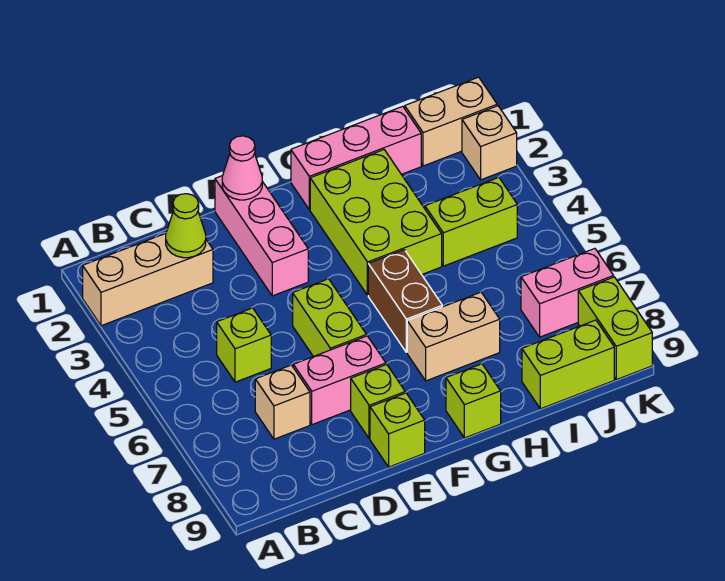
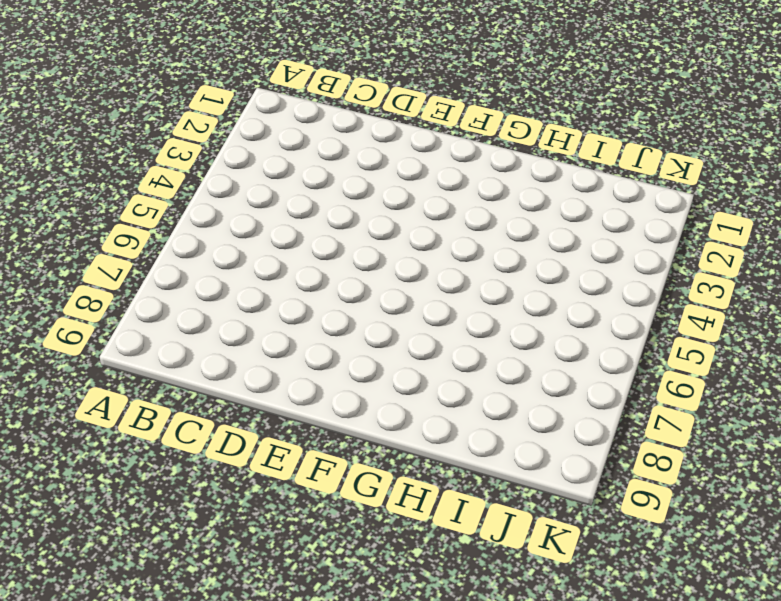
none -> tan brick A2:C2 level 1
none -> lime brick C5 level 1
none -> tan brick C7 level 1

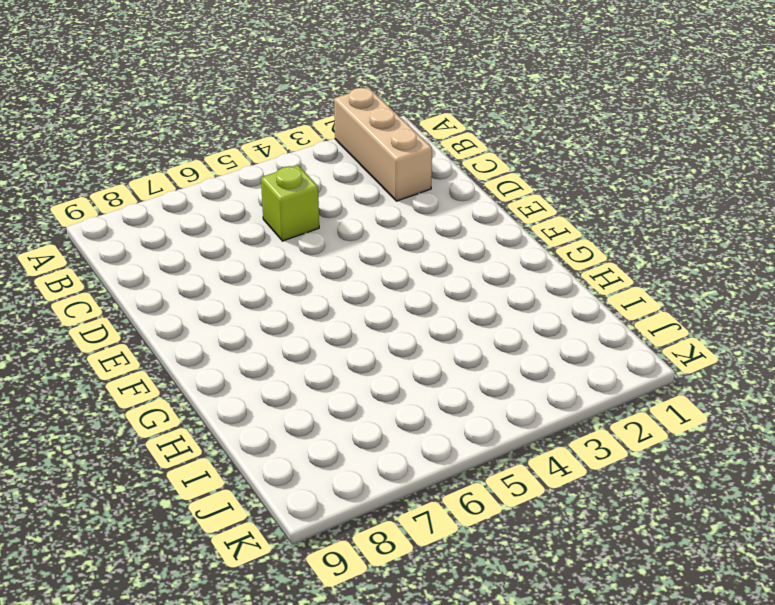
none -> tan brick C7 level 1
none -> pink brick D7:E7 level 1
none -> pink brick E1:E3 level 1

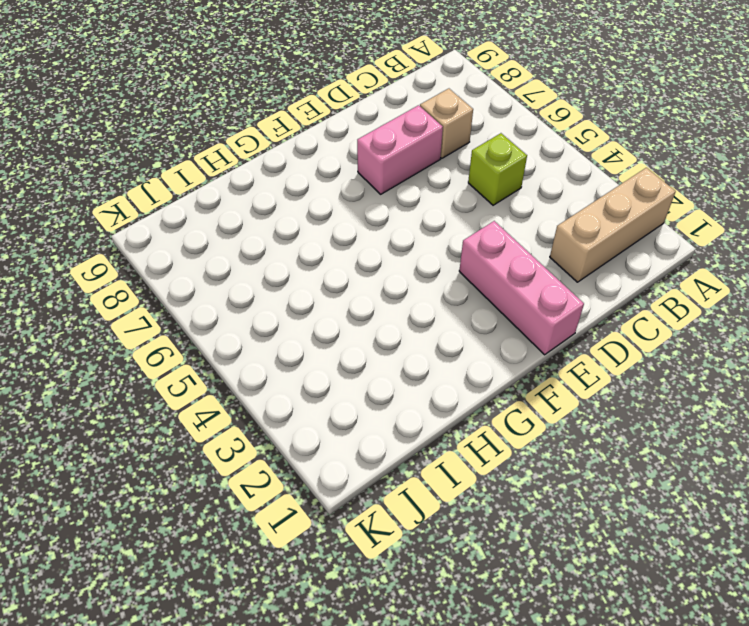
none -> lime brick E5:E6 level 1
none -> lime brick E8 level 1
none -> lime brick E9 level 1

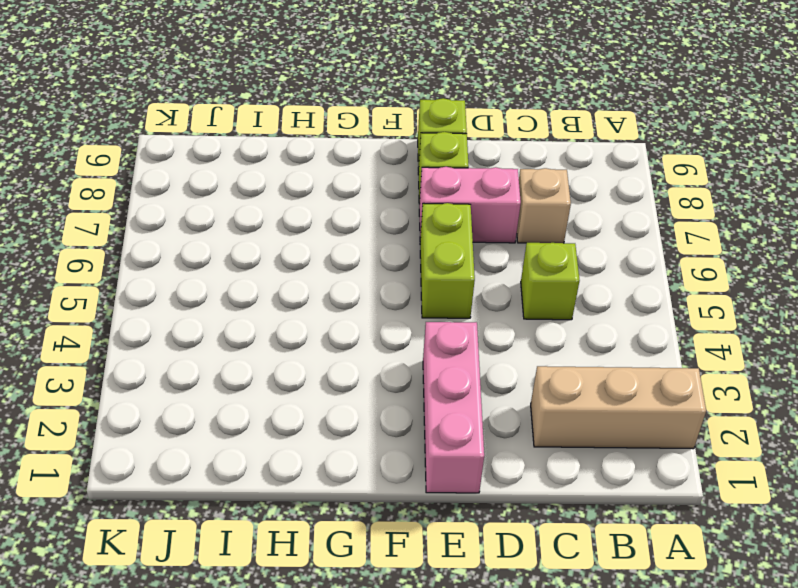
none -> pink brick G1:I1 level 1
none -> lime brick G2:H4 level 1
none -> brown brick G5:G6 level 1

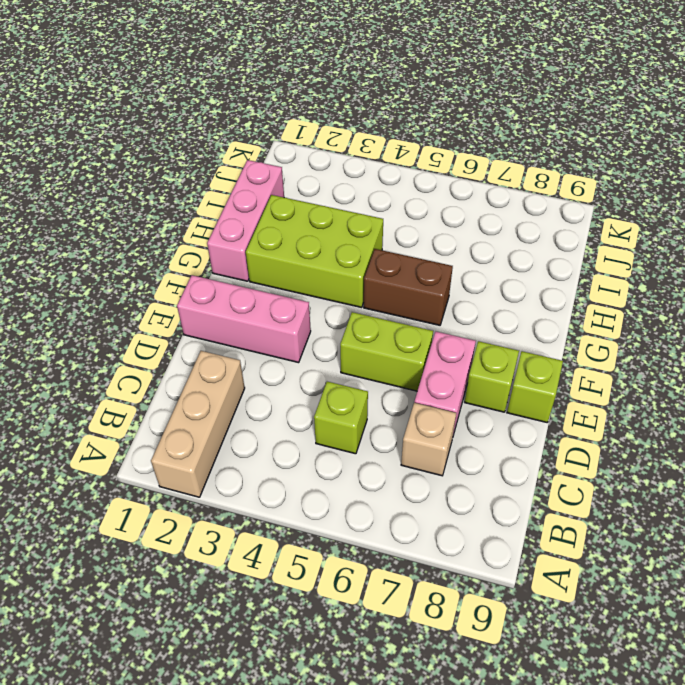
none -> tan brick G7:H7 level 1
none -> lime brick G9 level 1
none -> lime brick I4:J4 level 1

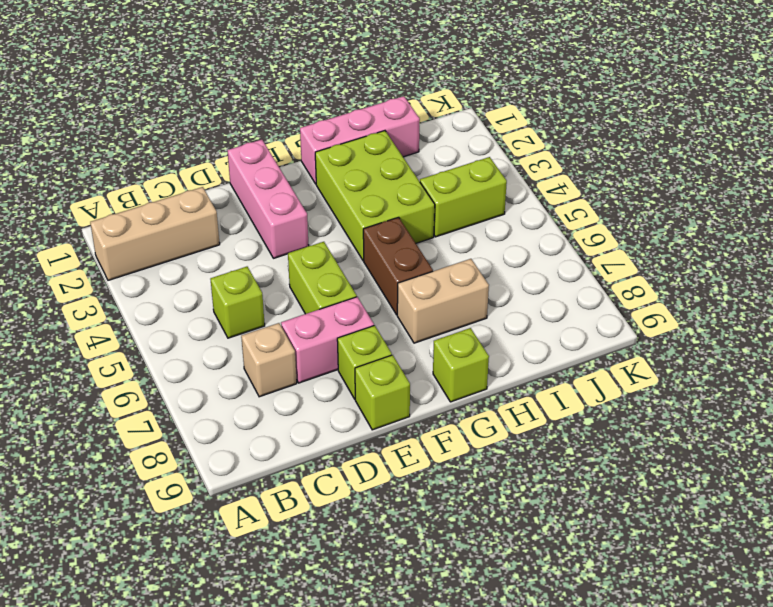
none -> lime brick I9:J9 level 1
none -> tan brick J1:K1 level 1
none -> pink brick J7:K7 level 1

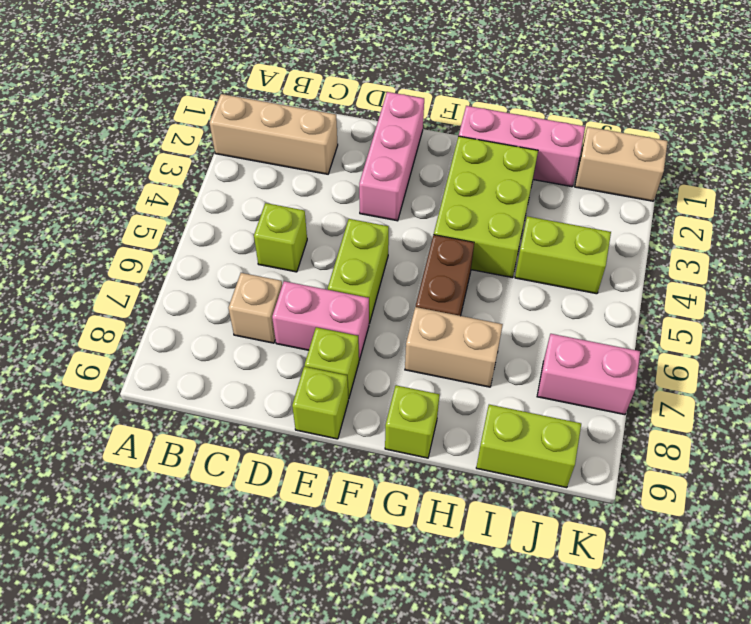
none -> tan brick K2 level 1
none -> lime brick K8:K9 level 1
none -> lime cone C2 level 2

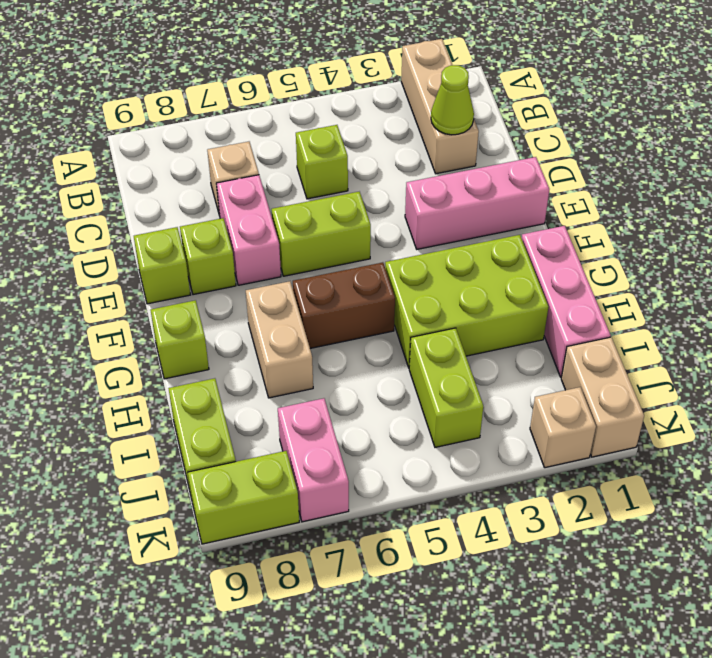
none -> pink cone E1 level 2

